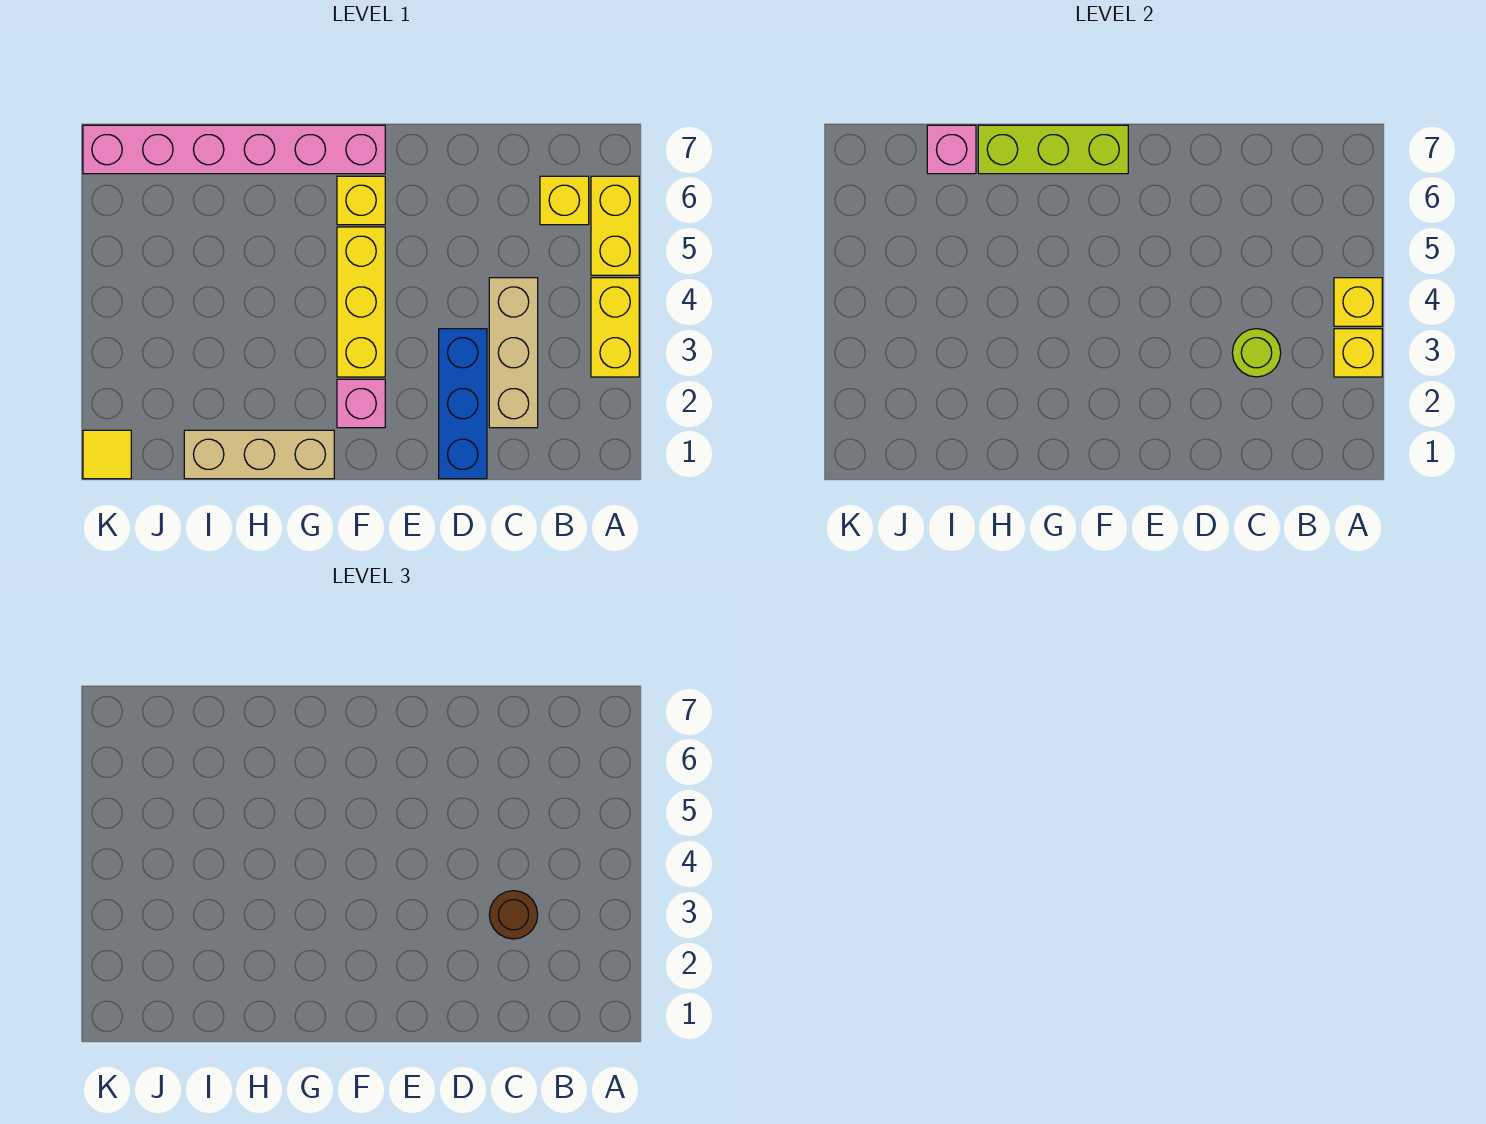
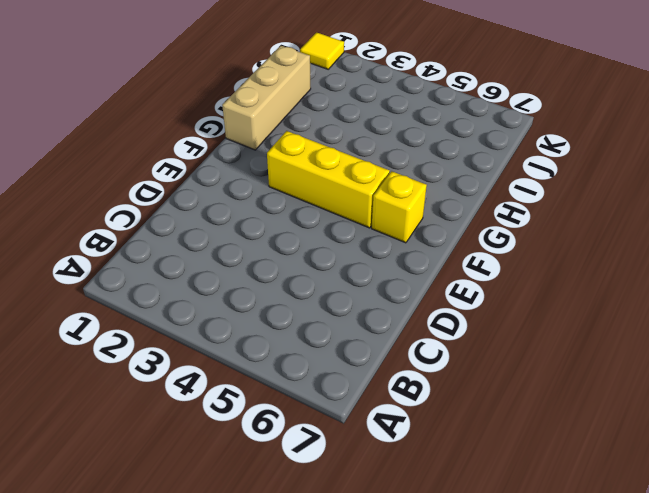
none -> yellow brick A3:A4 level 1
none -> yellow brick A5:A6 level 1
none -> yellow brick B6 level 1

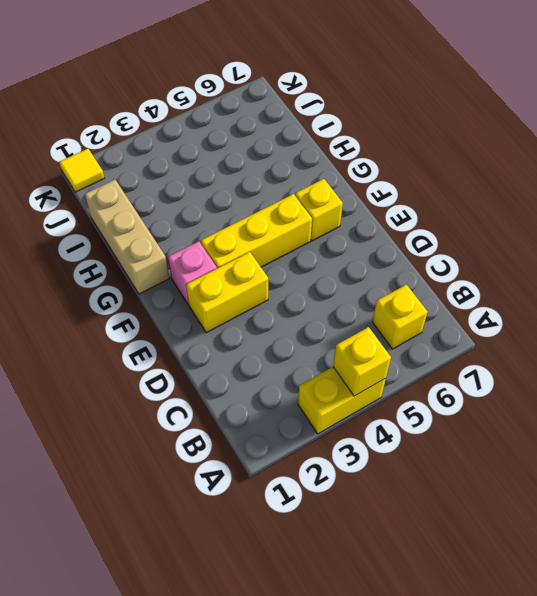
yellow brick E2:E3 level 1 -> yellow brick A5:A6 level 1
none -> tan brick C2:C4 level 1
none -> blue brick D1:D3 level 1
none -> pink brick F7:K7 level 1

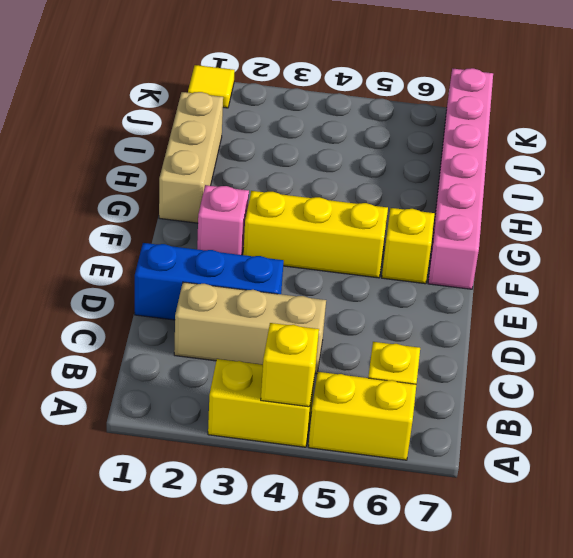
none -> yellow brick A3 level 2
none -> lime round brick C3 level 2
none -> lime brick F7:H7 level 2

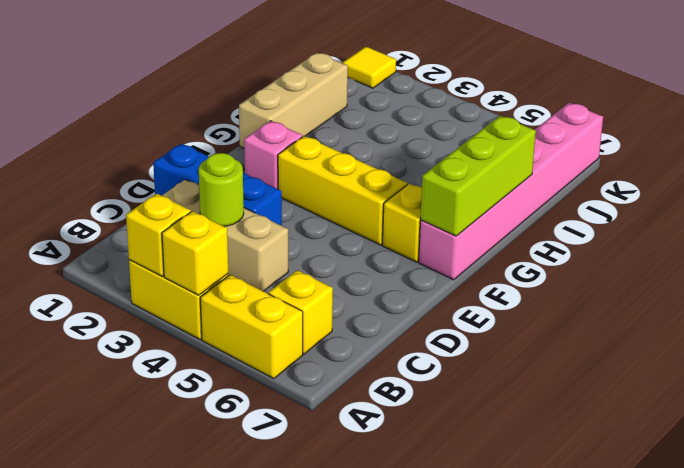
none -> pink brick I7 level 2
none -> brown round brick C3 level 3

